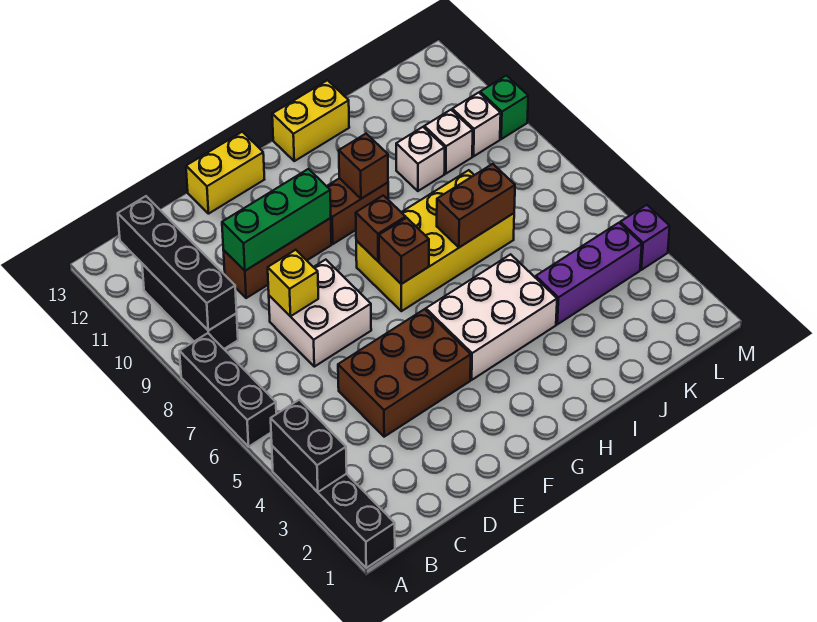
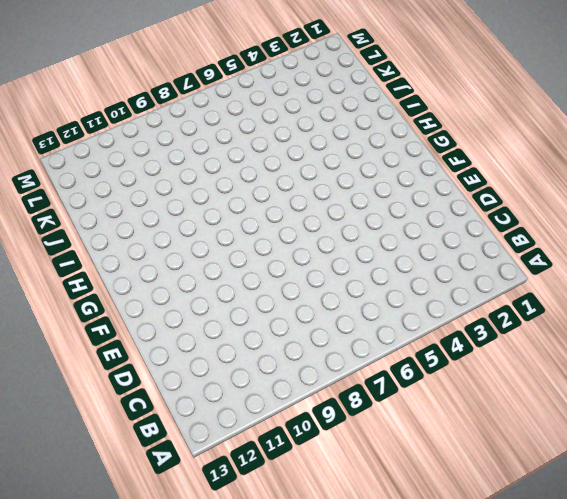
none -> black brick A1:A4 level 1
none -> black brick A6:A8 level 1
none -> black brick B9:B11 level 1

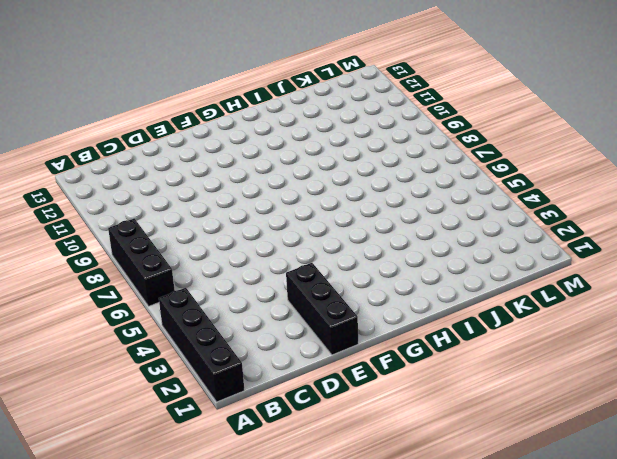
black brick E1:E3 level 1 -> black brick B9:B11 level 1
none -> brown brick D4:F5 level 1
none -> white brick D7:E8 level 1
none -> brown brick D10:F10 level 1

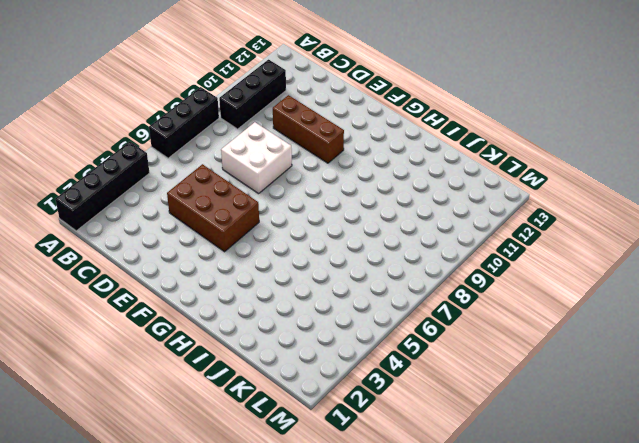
none -> yellow brick E13:F13 level 1
none -> white brick G4:I5 level 1
none -> yellow brick G7:J8 level 1

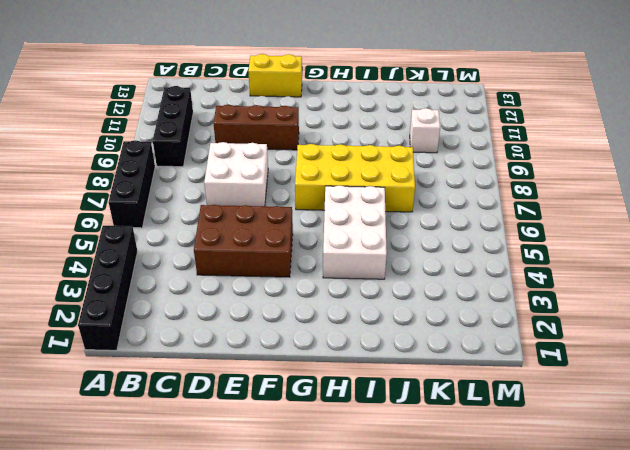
white brick H4:I6 level 1 -> white brick G4:I5 level 1
none -> brown brick G10:H10 level 1
none -> yellow brick H13:I13 level 1
none -> purple brick J4:L4 level 1

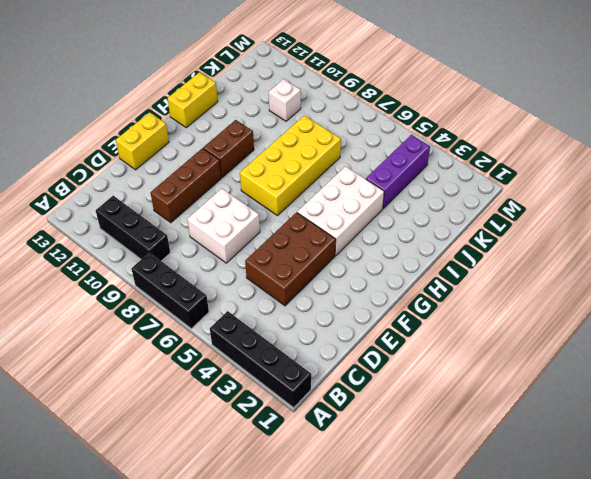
none -> white brick J10 level 1
none -> white brick L10 level 1
none -> purple brick M4 level 1

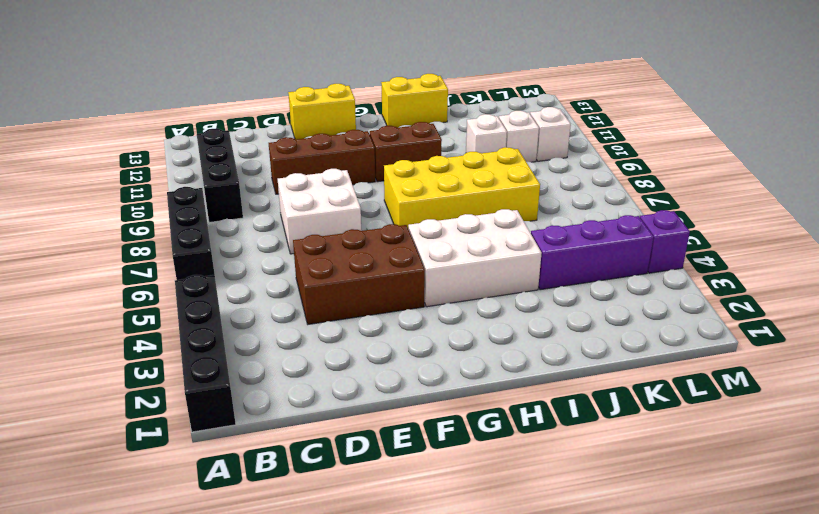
none -> green brick M10 level 1
none -> black brick A3:A4 level 2
none -> black brick B9:B12 level 2

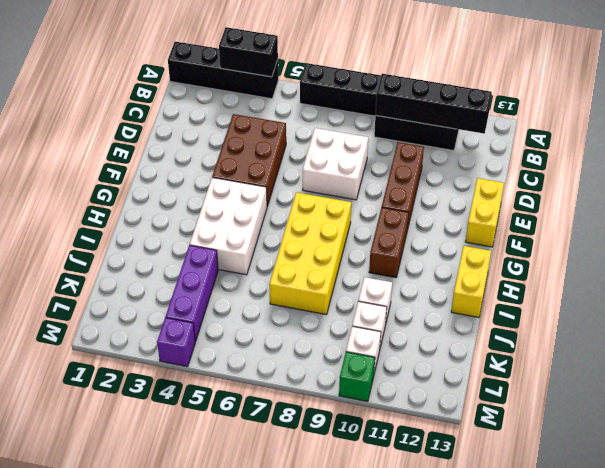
none -> yellow brick D8 level 2
none -> green brick D10:F10 level 2
none -> brown brick G7 level 2

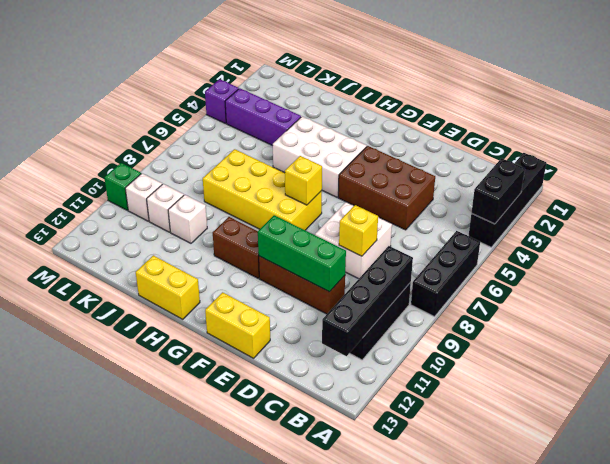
yellow brick G7 level 2 -> brown brick G7 level 2
none -> brown brick G8 level 2
none -> brown brick H10 level 2
none -> brown brick I7:J7 level 2

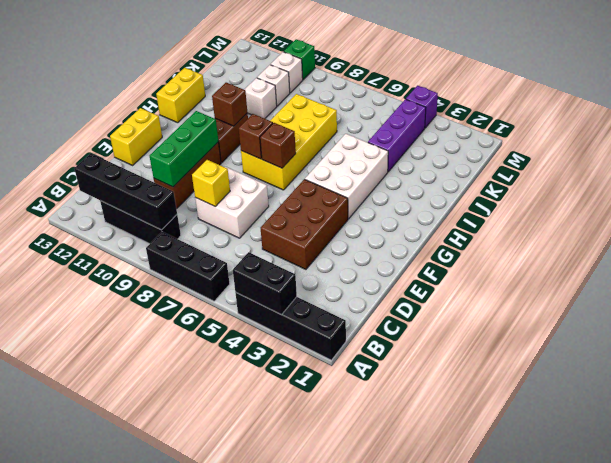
none -> brown brick I7:J7 level 2

